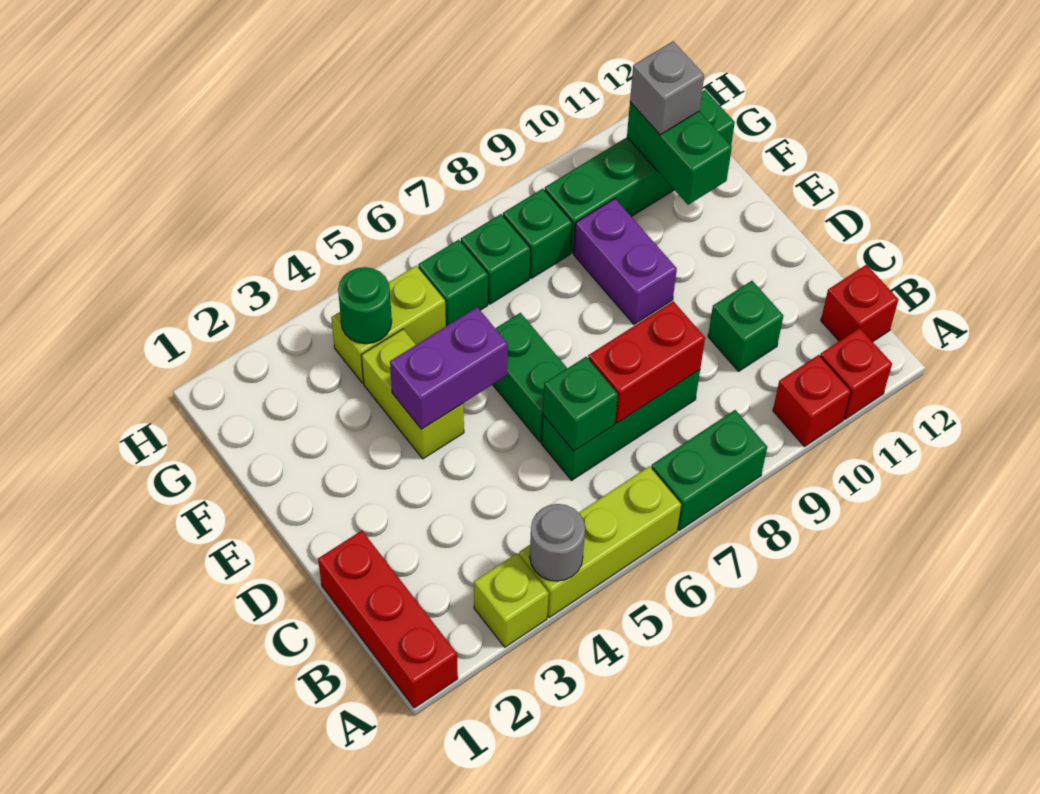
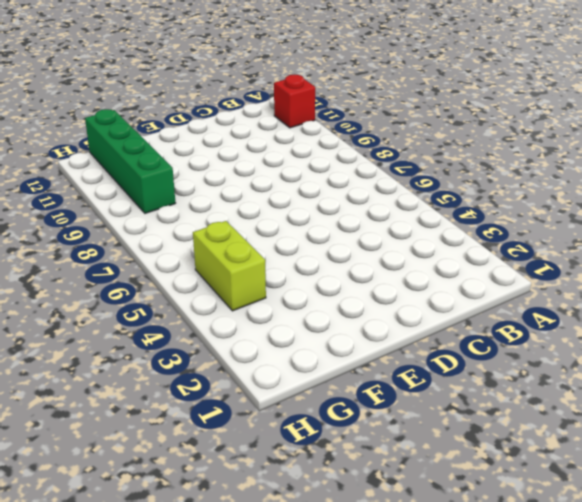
none -> red brick A1:C1 level 1
none -> lime brick A3 level 1
none -> lime brick A4:A6 level 1

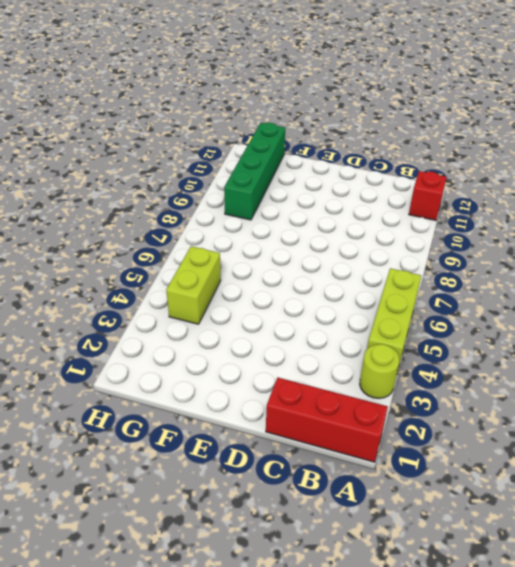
lime round brick A3 level 1 -> lime brick A3 level 1
none -> green brick A7:A8 level 1
none -> red brick A10 level 1
none -> red brick B12 level 1

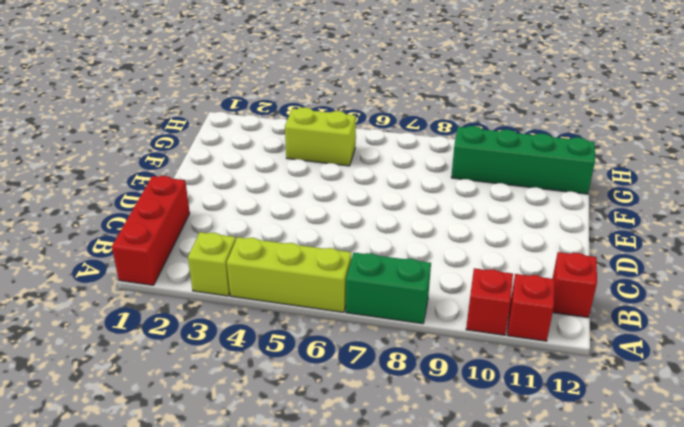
none -> green brick C6:C8 level 1
none -> green brick C10 level 1
none -> green brick D6:E6 level 1

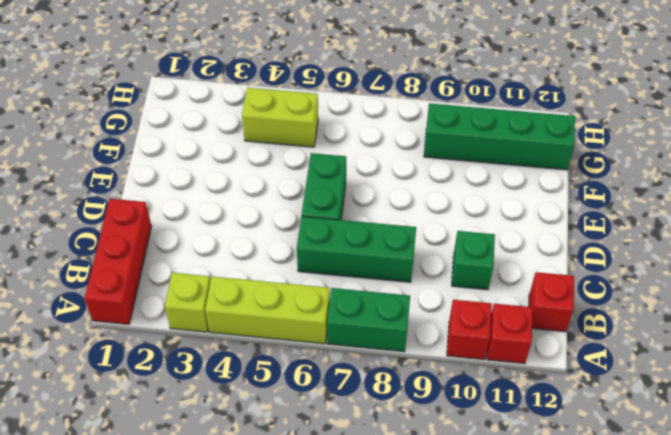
none -> lime brick E4:F4 level 1
none -> purple brick E9:F9 level 1
none -> green brick G6 level 1

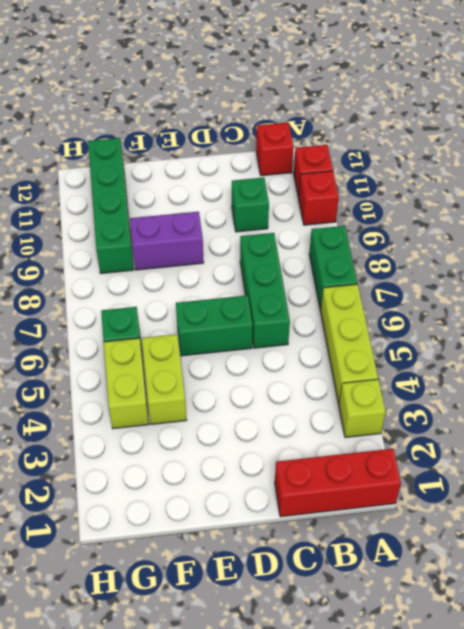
lime brick F4:F5 level 1 -> lime brick E4:F4 level 1
none -> green brick G7 level 1
none -> green brick G8 level 1
none -> grey round brick A4 level 2

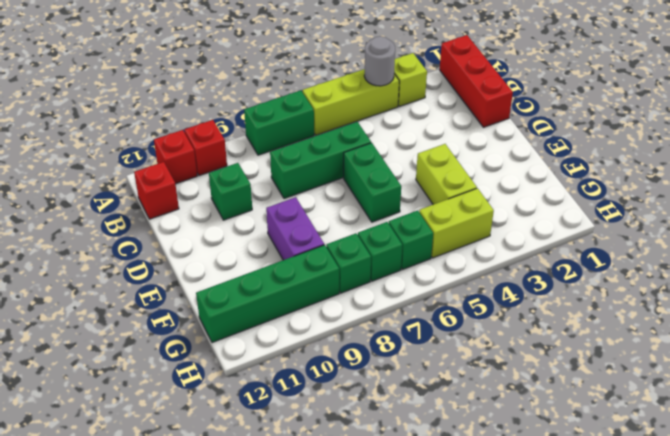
none -> green brick C6 level 2
none -> red brick C7:C8 level 2
none -> purple brick E4:E5 level 2

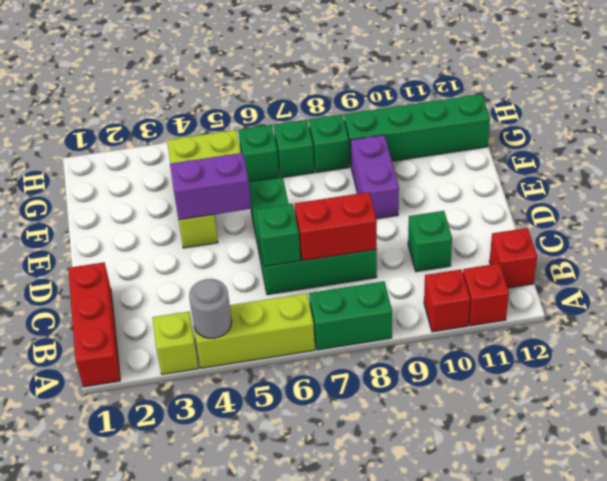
none -> green brick F11:G11 level 2
none -> green round brick G4 level 2
none -> grey brick G11 level 3

